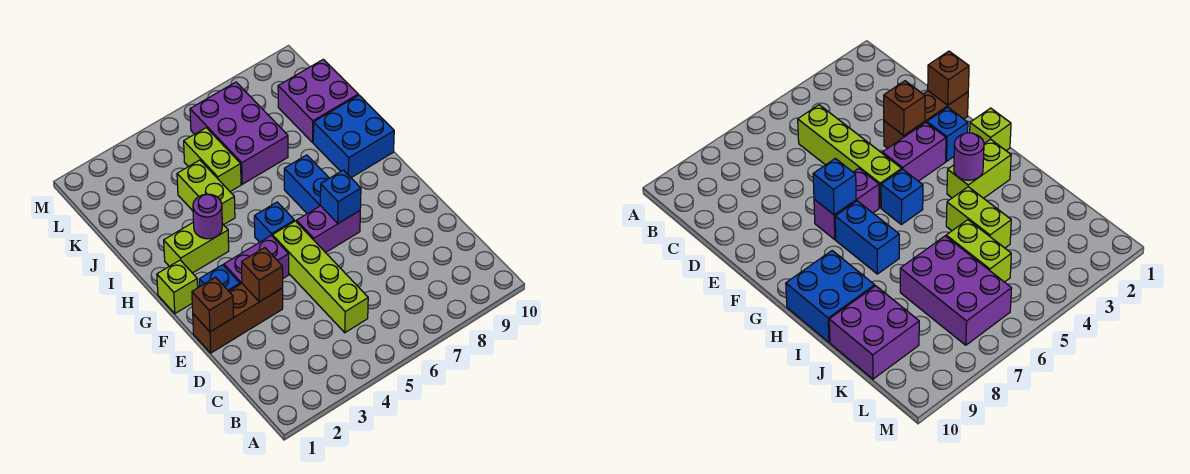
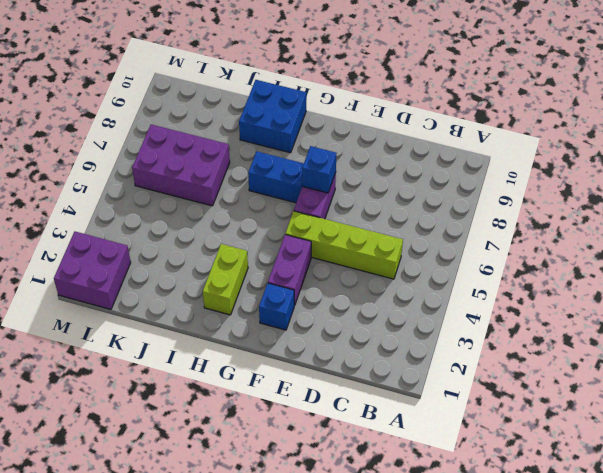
purple brick L1:M2 level 1 -> purple brick J9:K10 level 1
none -> brown brick E1:E3 level 1
none -> lime brick G1 level 1
none -> blue brick G5 level 1

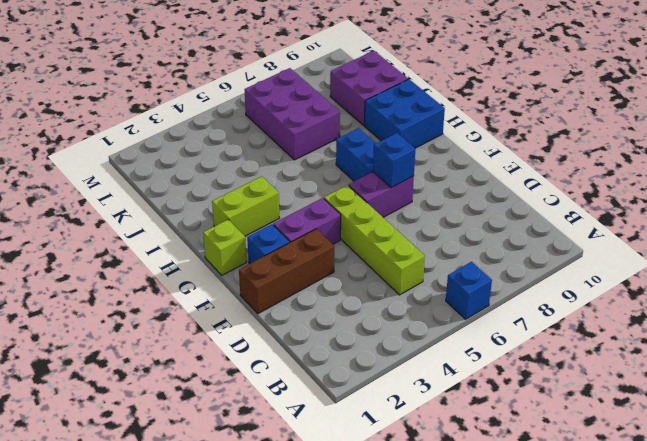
blue brick A6 level 1 -> blue brick G5 level 1
none -> lime brick I4:J4 level 1
none -> lime brick J5:K5 level 1
none -> brown brick E1 level 2

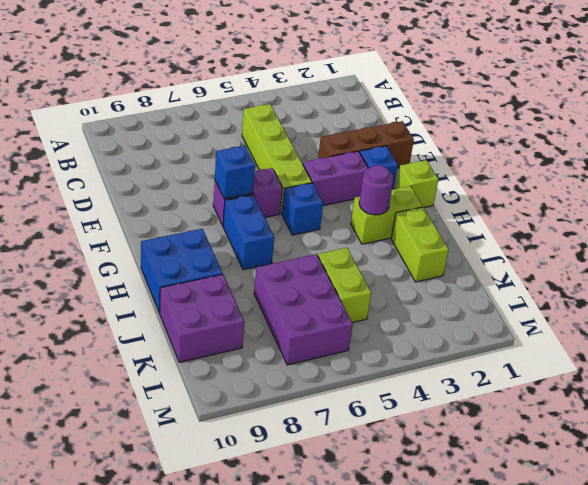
lime brick I2:J2 level 1 -> lime brick I4:J4 level 1
none -> brown brick E1 level 2
none -> brown brick E3 level 2

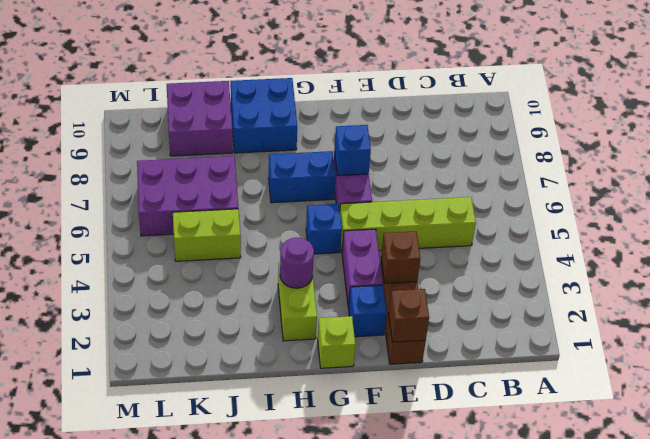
none -> lime brick I4:J4 level 1

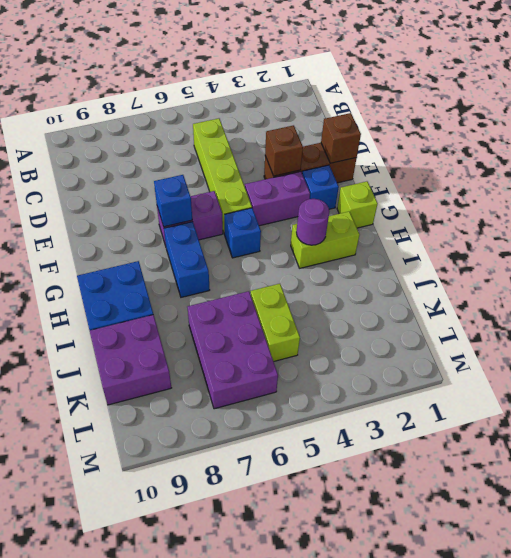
none -> lime brick I4:J4 level 1

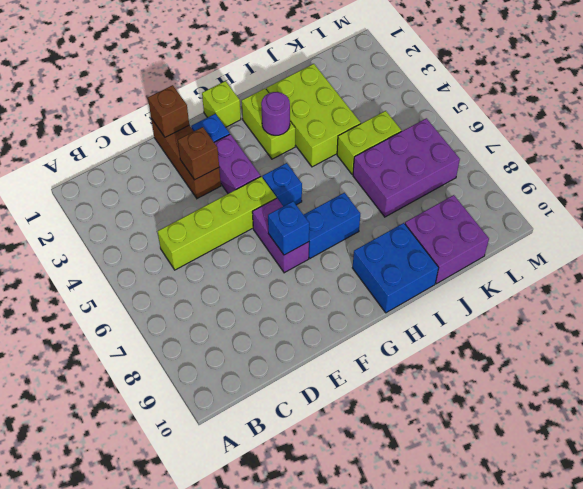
lime brick I2:J4 level 1 -> lime brick I4:J4 level 1

